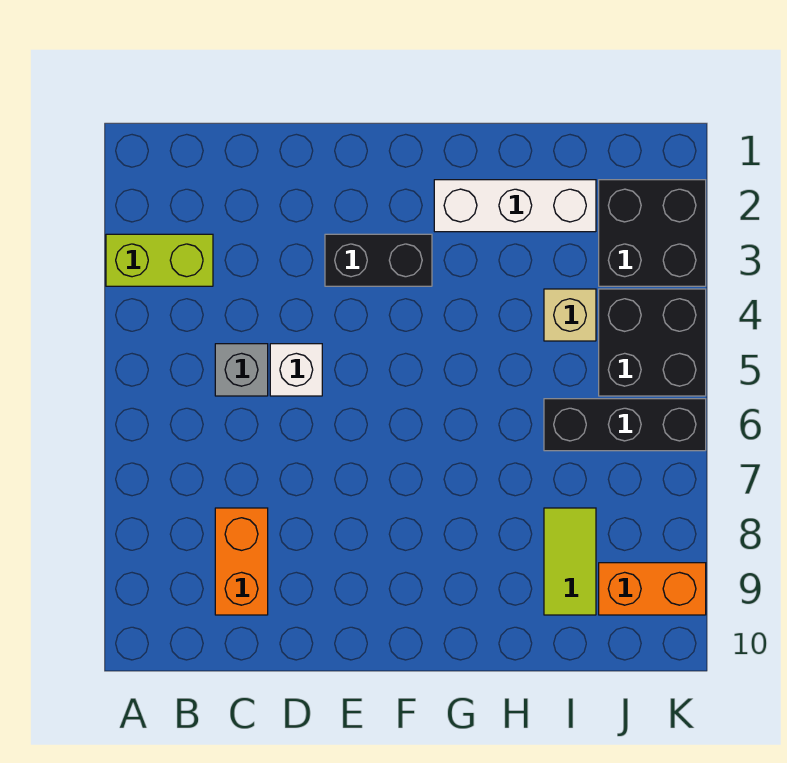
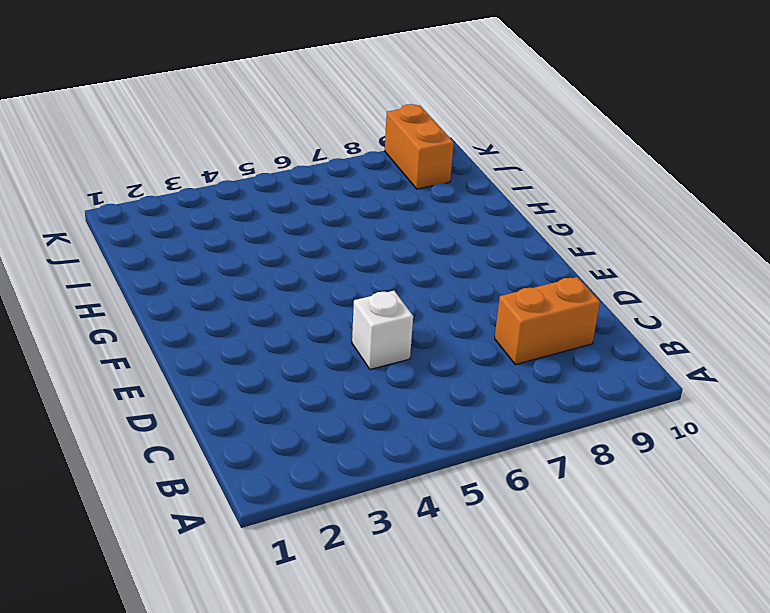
none -> lime brick A3:B3 level 1
none -> grey brick C5 level 1
none -> black brick E3:F3 level 1

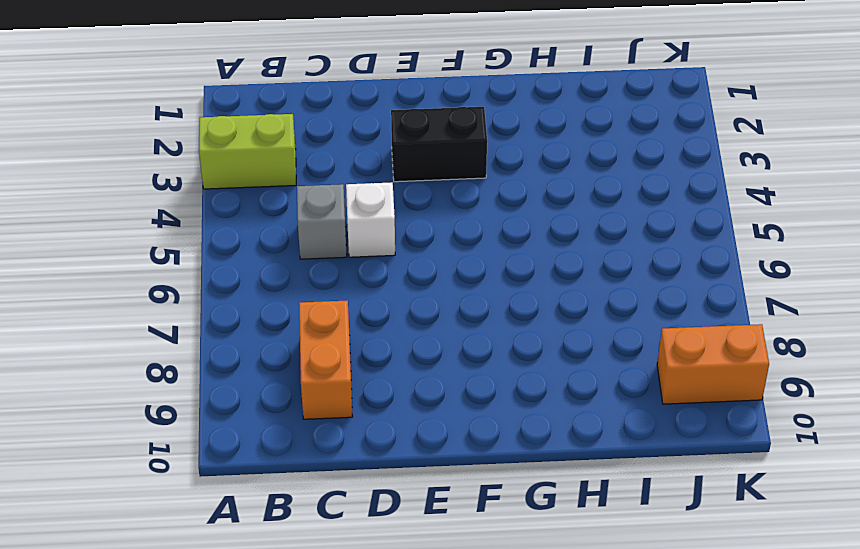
none -> white brick G2:I2 level 1
none -> tan brick I4 level 1
none -> black brick I6:K6 level 1

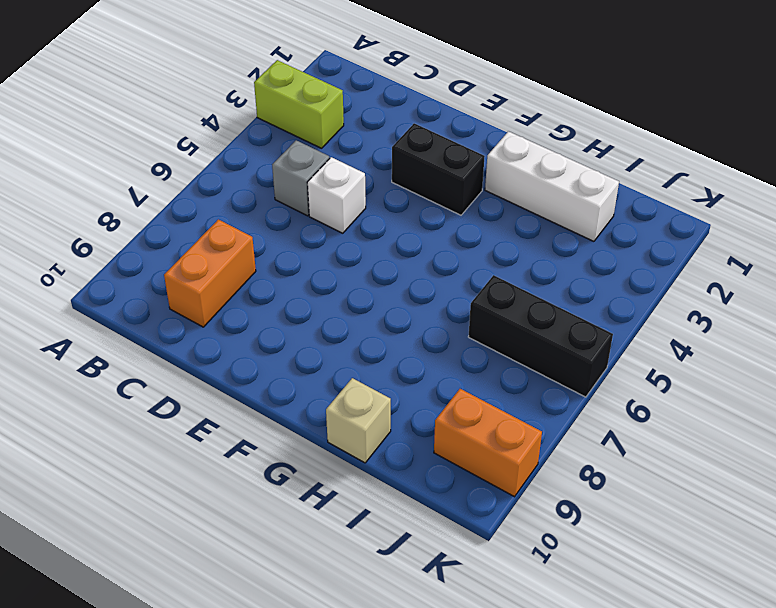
tan brick H10 level 1 -> tan brick I4 level 1
none -> lime tile I8:I9 level 1
none -> black brick J2:K3 level 1
none -> black brick J4:K5 level 1

